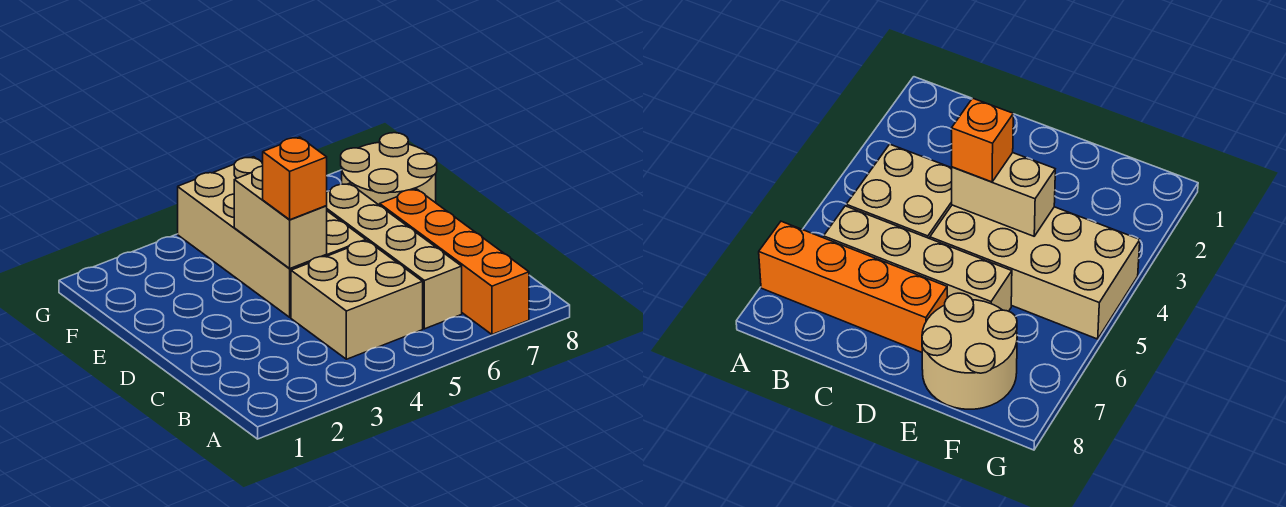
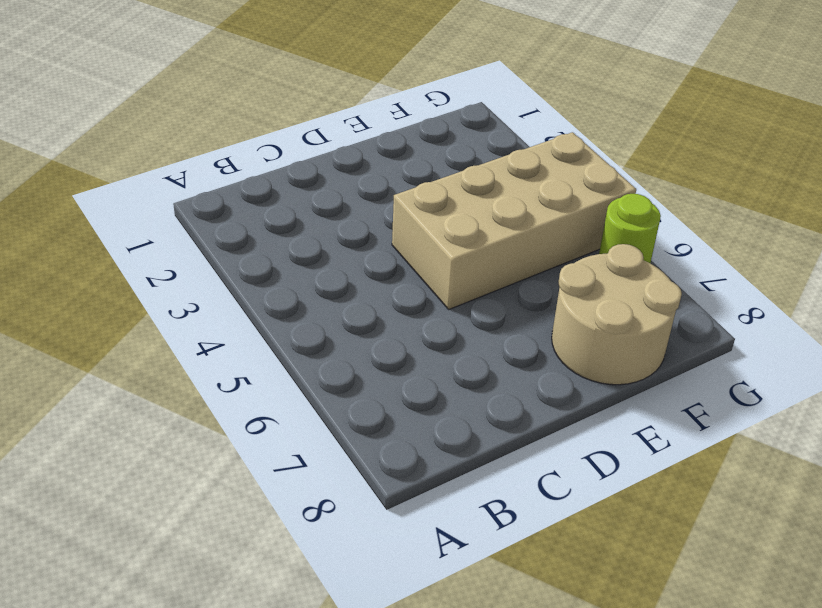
lime round brick G6 level 1 -> none
none -> orange brick A7:D7 level 1
none -> tan brick B4:C5 level 1

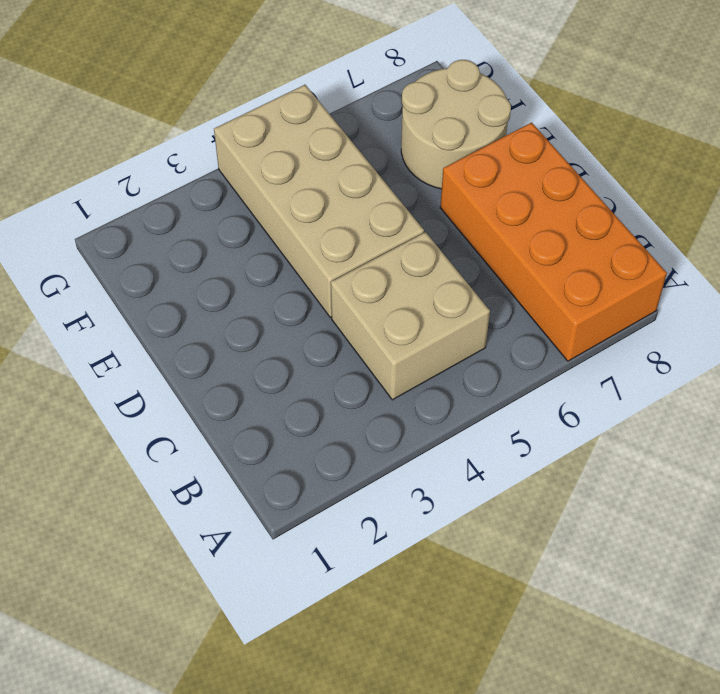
orange brick A7:D8 level 1 -> orange brick A7:D7 level 1
none -> tan brick B6:E6 level 1
none -> tan brick D4:E4 level 2

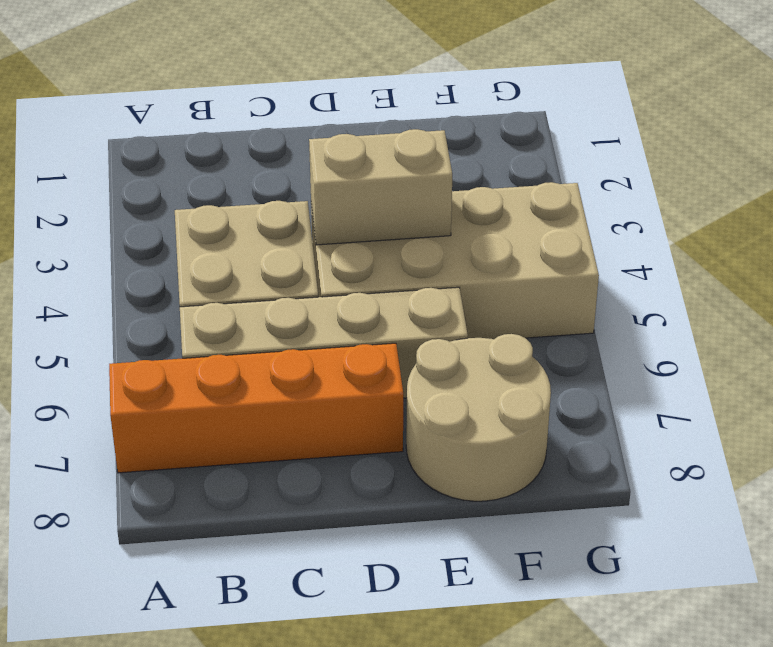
none -> orange brick D4 level 3

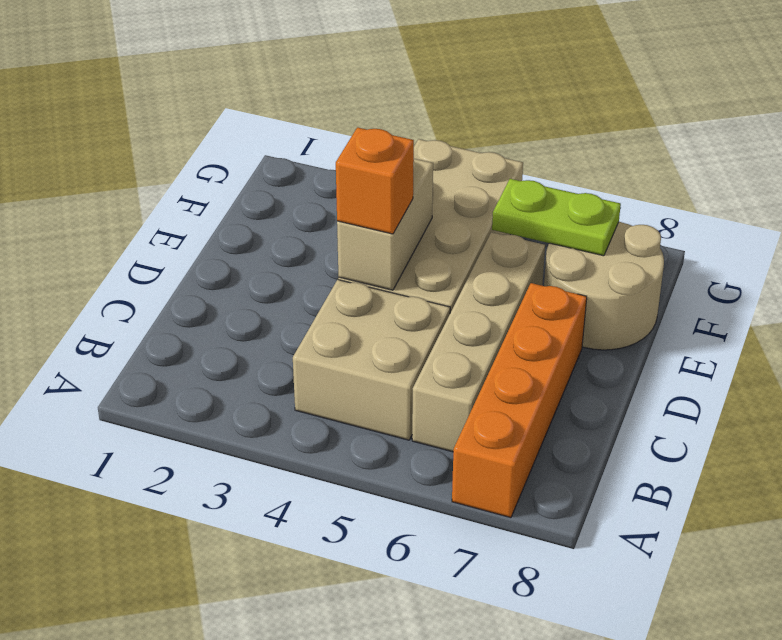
lime plate F6:F7 level 2 -> none

